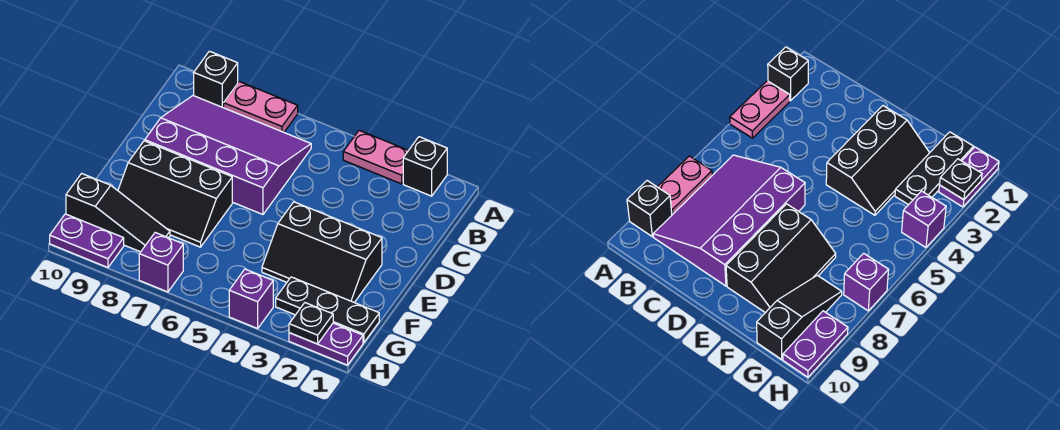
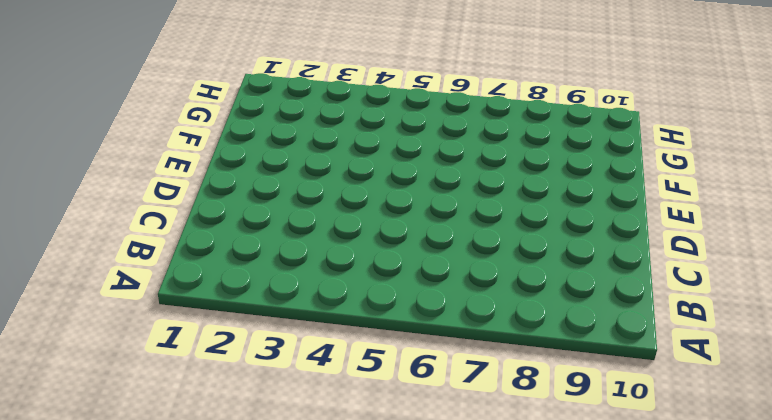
none -> black brick A2 level 1
none -> pink plate A3:A4 level 1
none -> pink plate A7:A8 level 1

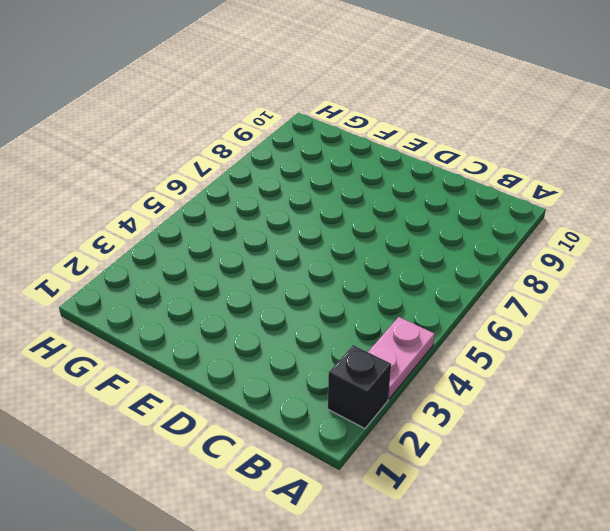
none -> pink plate A7:A8 level 1
none -> black brick A9 level 1
none -> purple slope B6:D9 level 1 top D

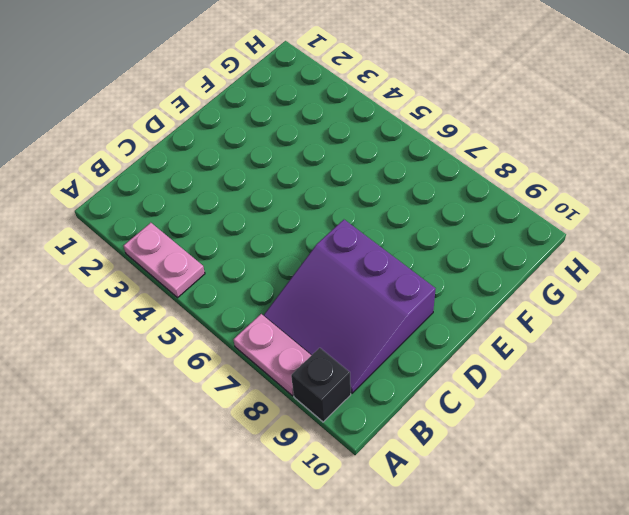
purple slope B7:D9 level 1 top D -> purple slope B6:D9 level 1 top D
none -> black brick A2 level 1
none -> black slope E2:F4 level 1 top E
none -> black slope E7:F9 level 1 top E

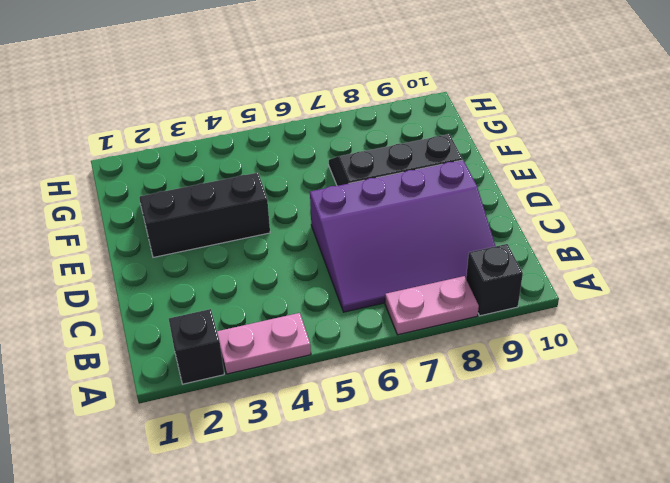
none -> black plate G1:G3 level 1
none -> black slope G8:G10 level 1 top 10
none -> purple plate H1:H2 level 1

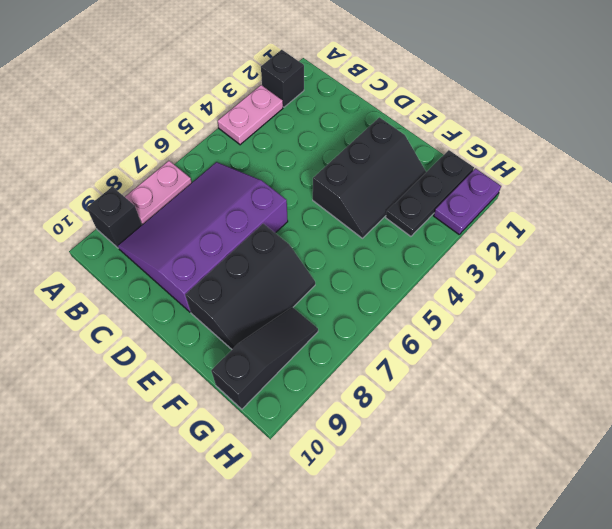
none -> purple brick H4 level 1
none -> purple brick H7 level 1
none -> purple plate H9:H10 level 1

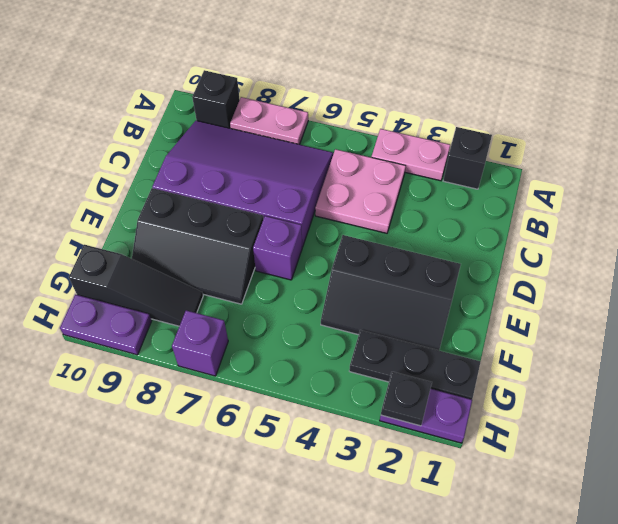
pink plate B4:C5 level 1 -> none
purple brick E6 level 1 -> purple brick H4 level 1

